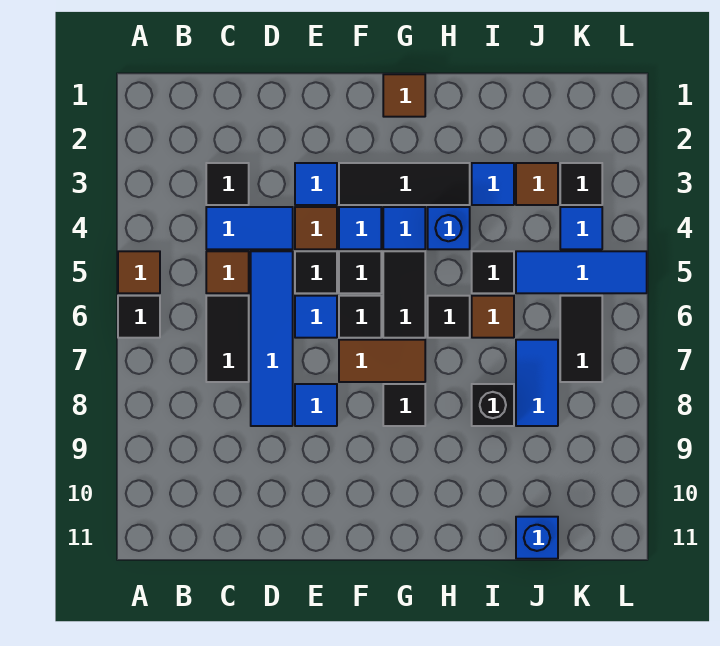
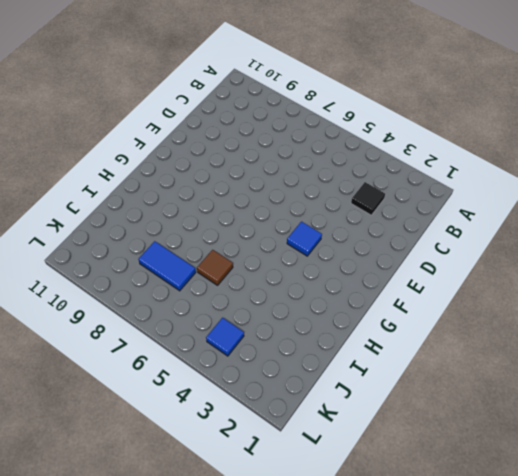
none -> brown tile A5 level 1
none -> black tile A6 level 1
none -> blue tile C4:D4 level 1
none -> brown tile C5 level 1

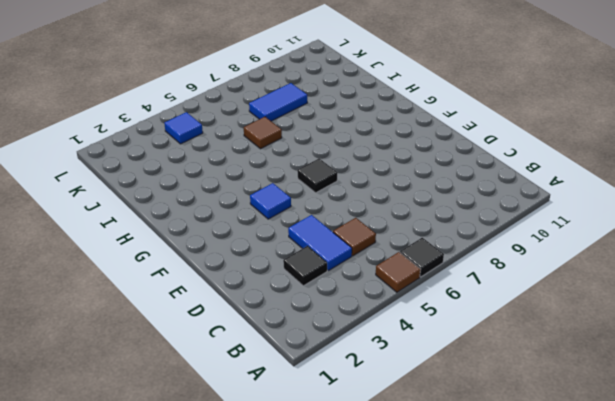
none -> black tile C6:C7 level 1
none -> blue tile D5:D8 level 1
none -> blue tile E3 level 1
none -> brown tile E4 level 1

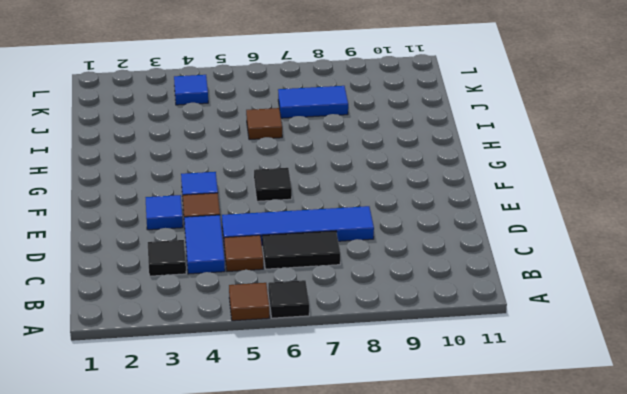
none -> black tile E5 level 1
none -> blue tile E6 level 1
none -> blue tile E8 level 1
none -> black tile F3:H3 level 1

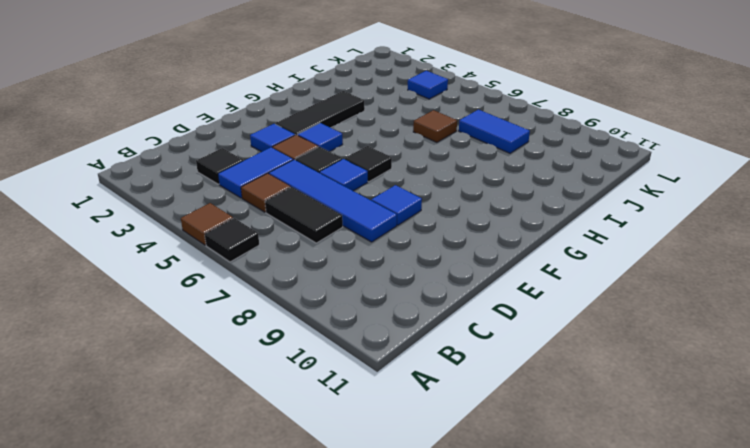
none -> black tile F5 level 1
none -> brown tile F7:G7 level 1
none -> brown tile G1 level 1
none -> blue tile G4 level 1

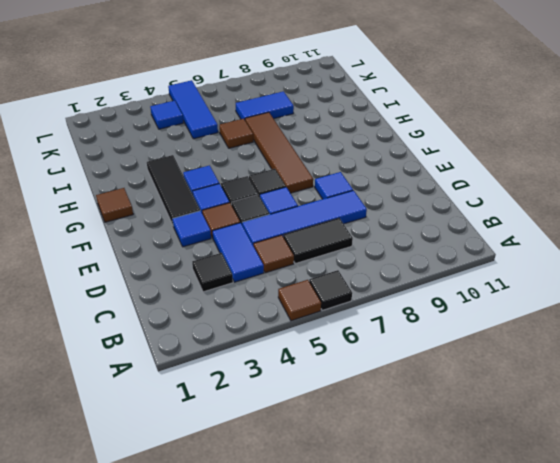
brown tile F7:I7 level 1 -> brown tile F7:G7 level 1
none -> black tile G5:G6 level 1
none -> black tile G8 level 1
none -> blue brick H4 level 1
none -> black tile H6 level 1

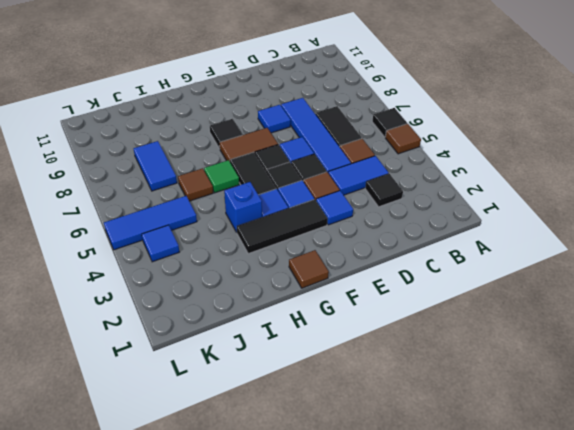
green tile H6 level 1 -> black tile H6 level 1
none -> blue tile I3 level 1
none -> black tile I5 level 1
none -> black brick I8 level 1
none -> brown tile J3 level 1

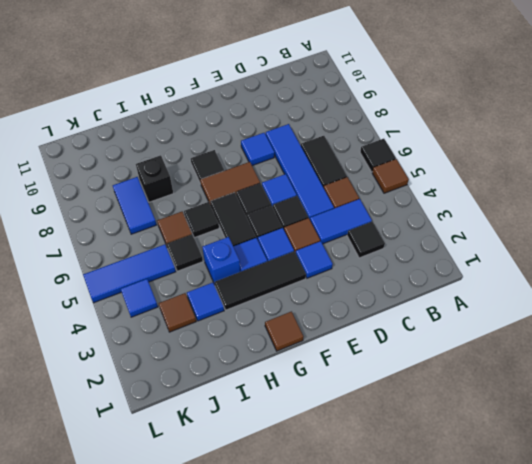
none -> blue brick J11 level 1
none -> black tile K3 level 1
none -> black tile K6:K7 level 1

